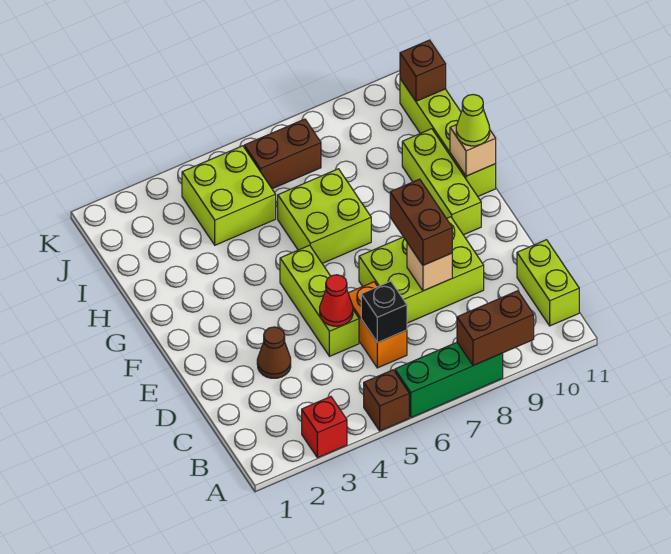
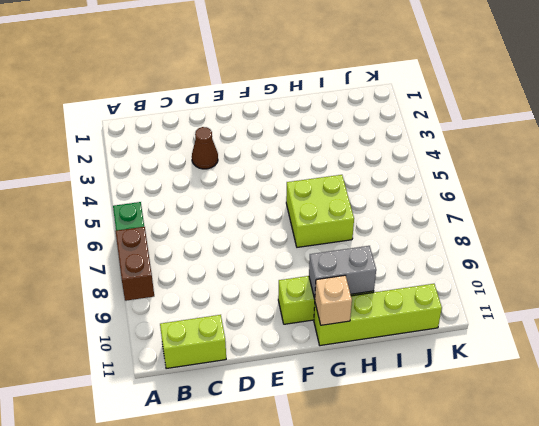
grey brick G10:H10 level 2 -> none
none -> red brick A3 level 1
none -> brown brick A5 level 1
none -> orange brick C6:D6 level 1

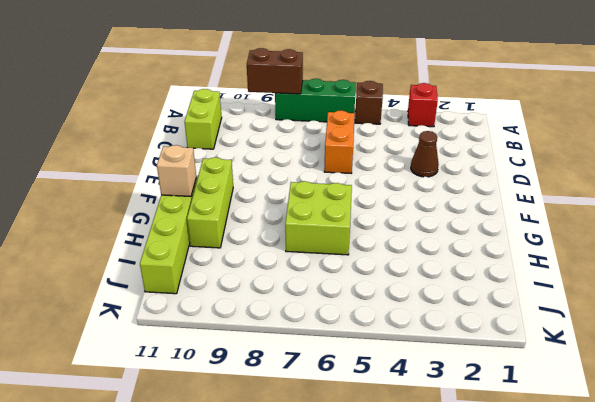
none -> lime brick D5:F5 level 1
none -> lime brick D7:E9 level 1
none -> lime brick I4:J5 level 1

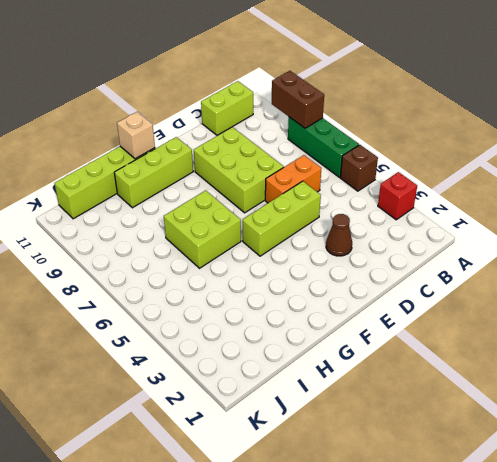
none -> lime brick I4:J5 level 1
none -> brown brick J6:J7 level 1
none -> black brick C6 level 2

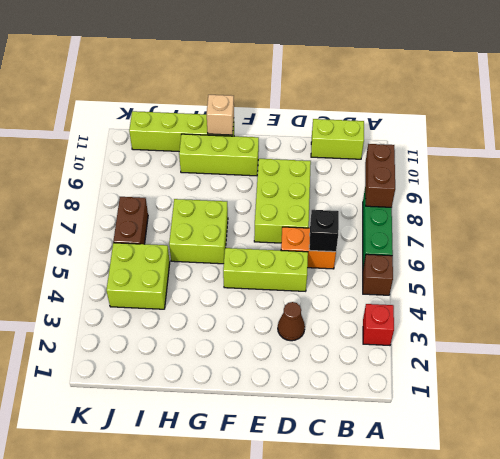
none -> red cone D5 level 2
none -> tan brick D8 level 2
none -> brown brick J11 level 2

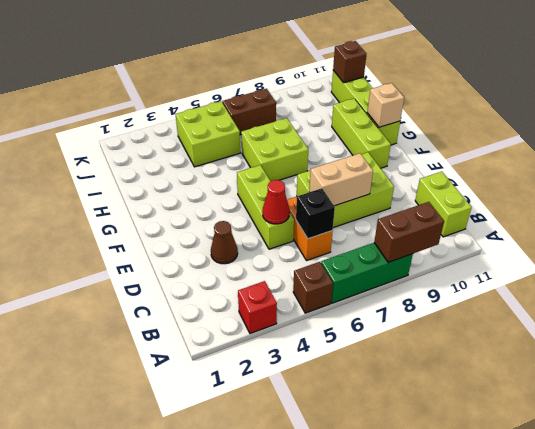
tan brick D7:D8 level 2 -> tan brick D8 level 2
none -> brown brick D8:E8 level 3
none -> lime cone G11 level 3

